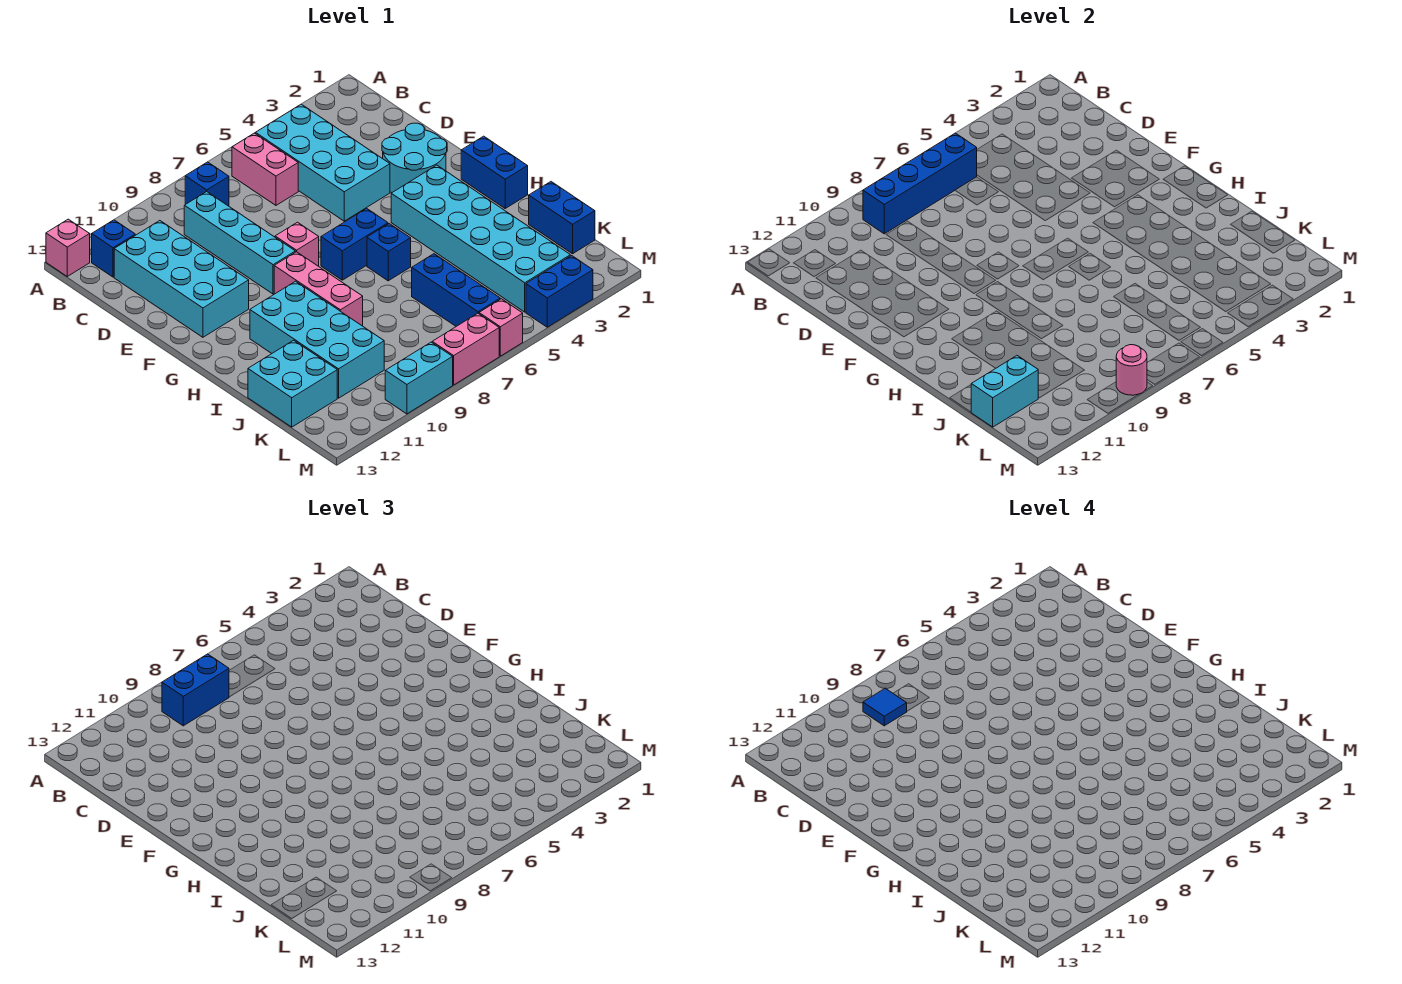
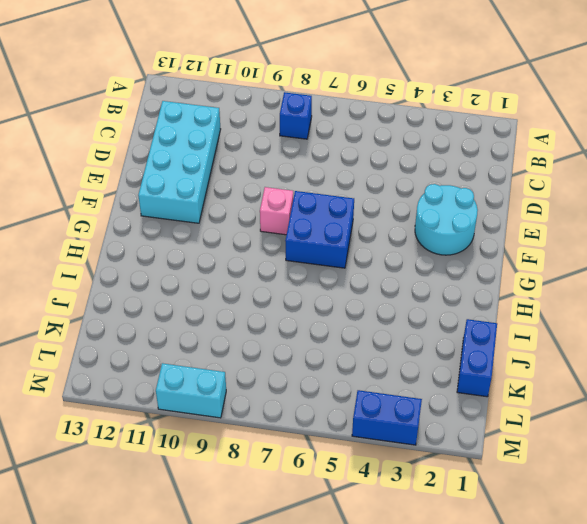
blue brick F6:G7 level 1 -> blue brick G6:G7 level 1
none -> pink brick A13 level 1
none -> cyan brick B4:E5 level 1
none -> pink brick B6:C6 level 1

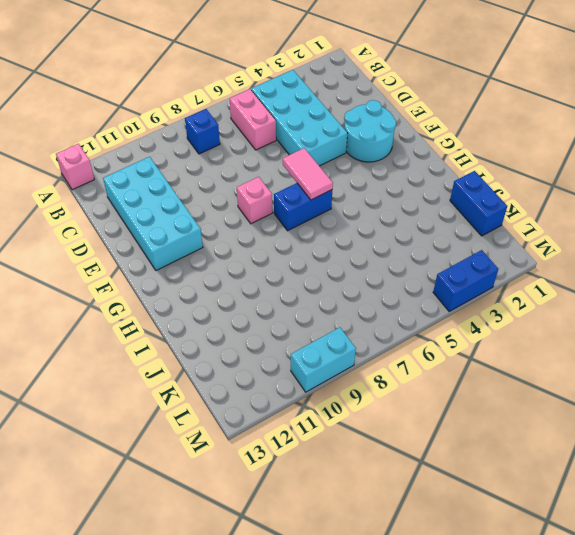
pink tile F6:G6 level 2 -> none
none -> blue brick B12 level 1
none -> cyan brick C9:F9 level 1
none -> blue brick G1:H1 level 1

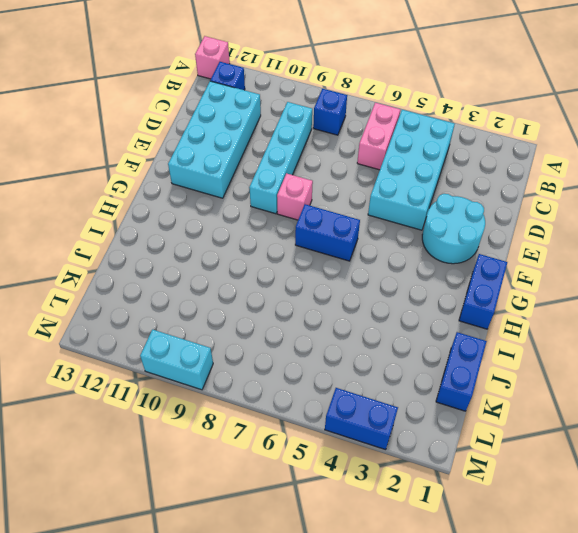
none -> cyan brick G3:L4 level 1
none -> pink brick G9:I9 level 1
none -> blue brick H6 level 1

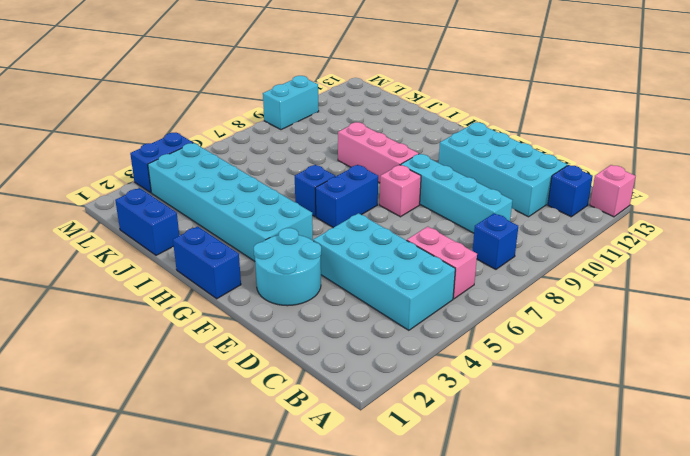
none -> cyan brick H10:K11 level 1
none -> blue brick J6:L6 level 1
none -> cyan brick J12:K13 level 1

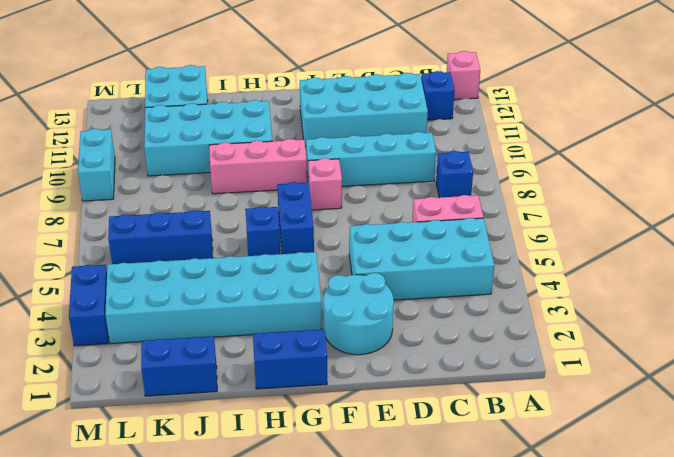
none -> pink brick M6 level 1
none -> pink brick M7:M8 level 1
none -> blue brick B6:B9 level 2

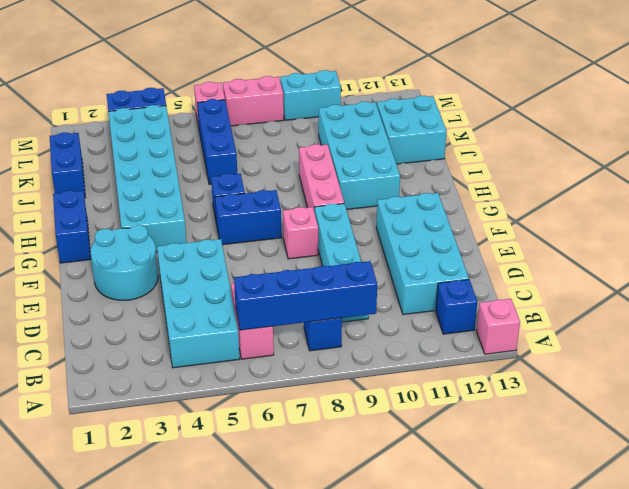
none -> cyan brick K12:K13 level 2
none -> pink round brick M9 level 2
none -> blue brick B8:B9 level 3

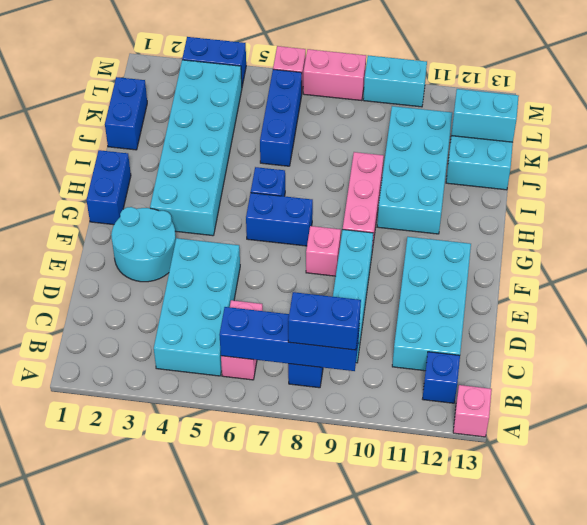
none -> pink round brick M9 level 2
none -> blue tile B9 level 4

